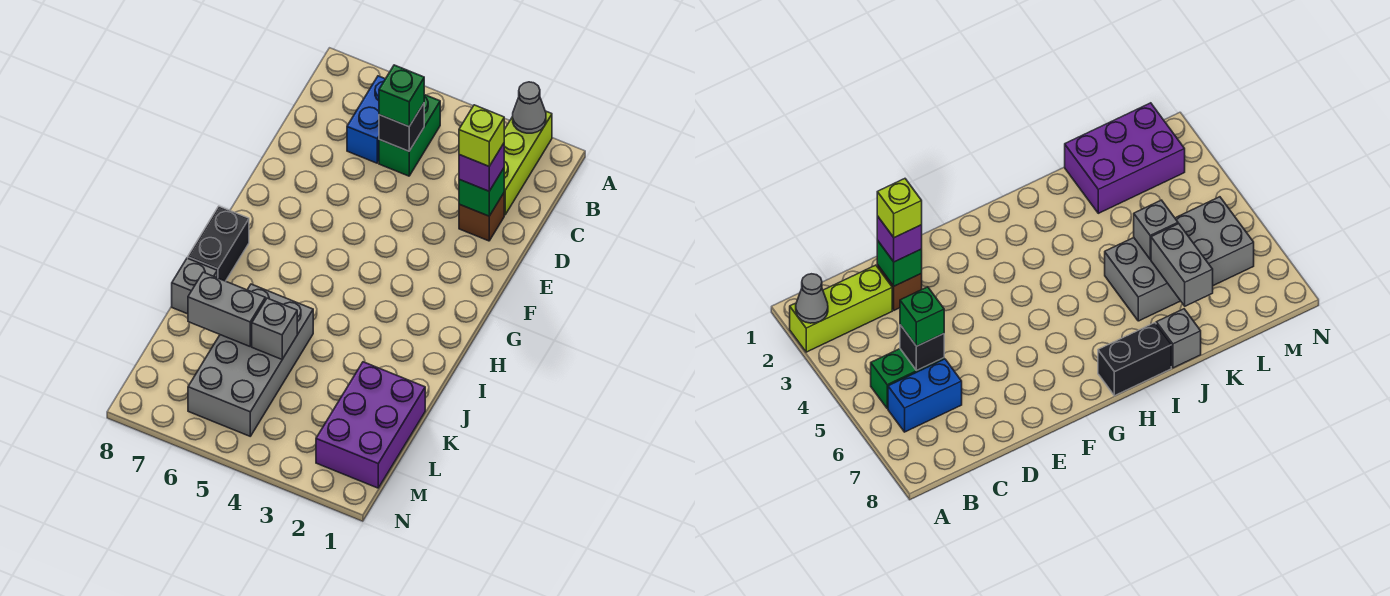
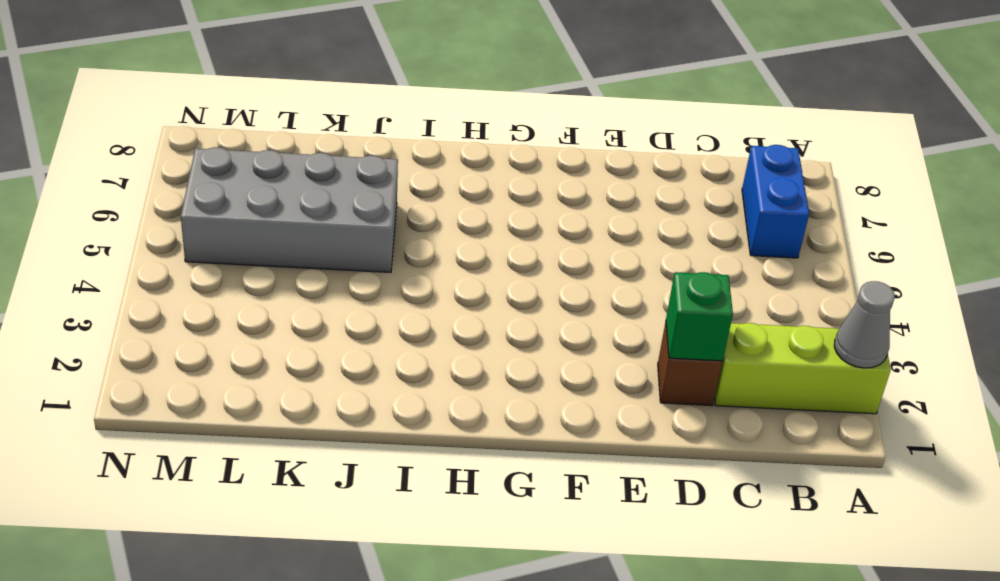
blue brick B6:B7 level 1 -> blue brick B6:C6 level 1
none -> green brick B5:C5 level 1
none -> black brick H8:I8 level 1
none -> grey brick J8 level 1

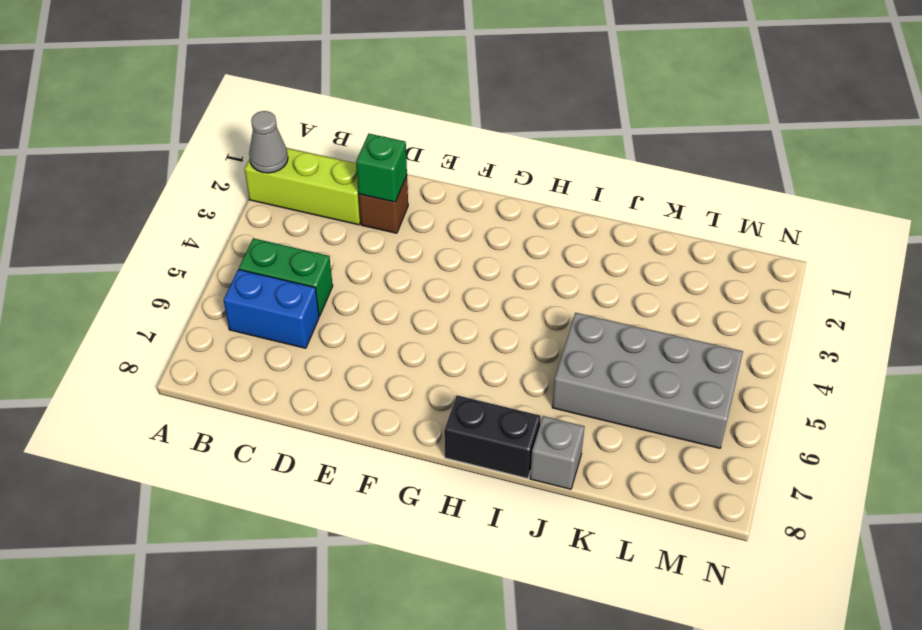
none -> purple brick K1:M2 level 1
none -> black brick C5 level 2
none -> grey brick K5 level 2

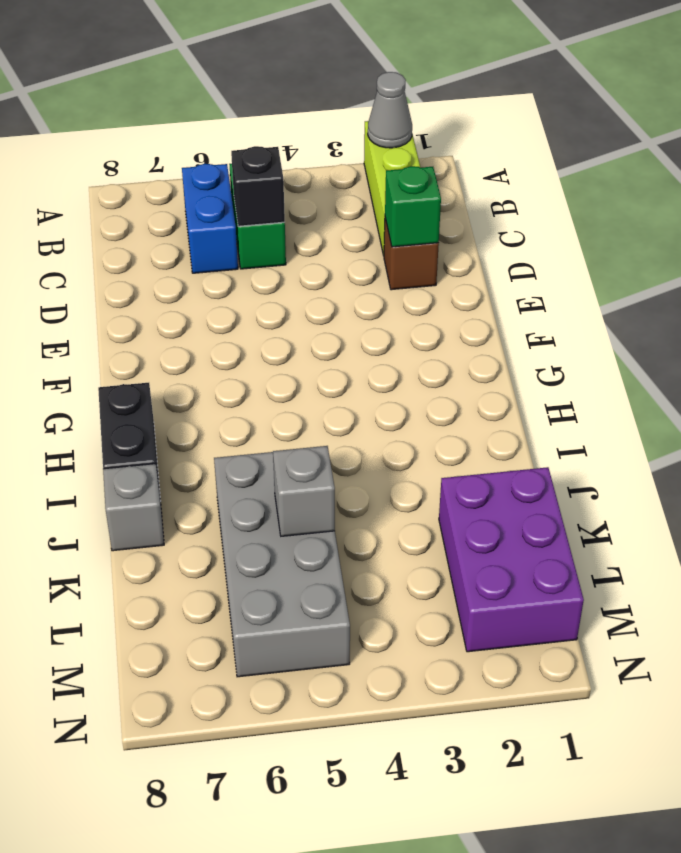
none -> grey brick K6:K7 level 2
none -> green brick C5 level 3
none -> purple brick D2 level 3

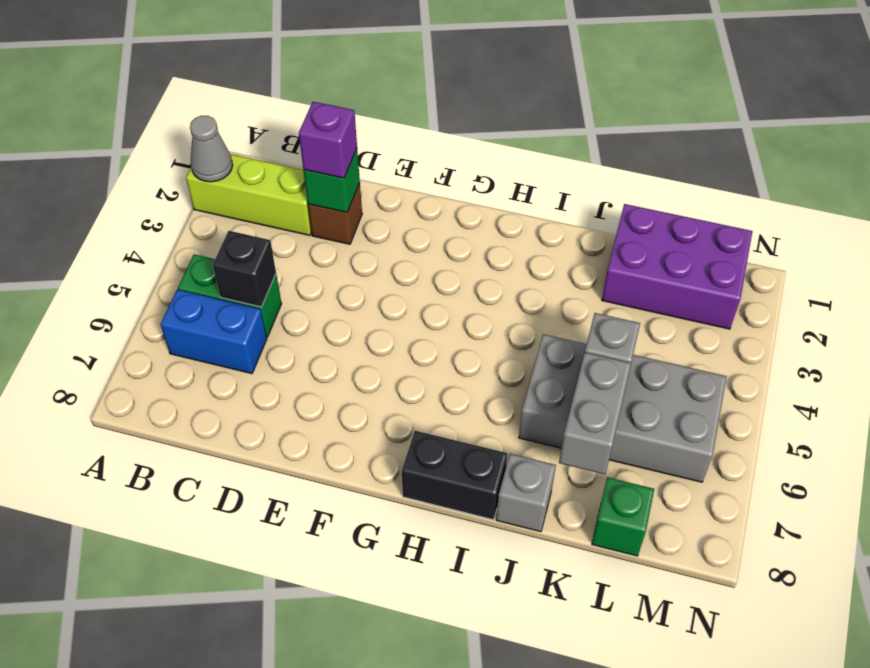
green brick L8 level 1 -> green brick C5 level 3
none -> lime brick D2 level 4

